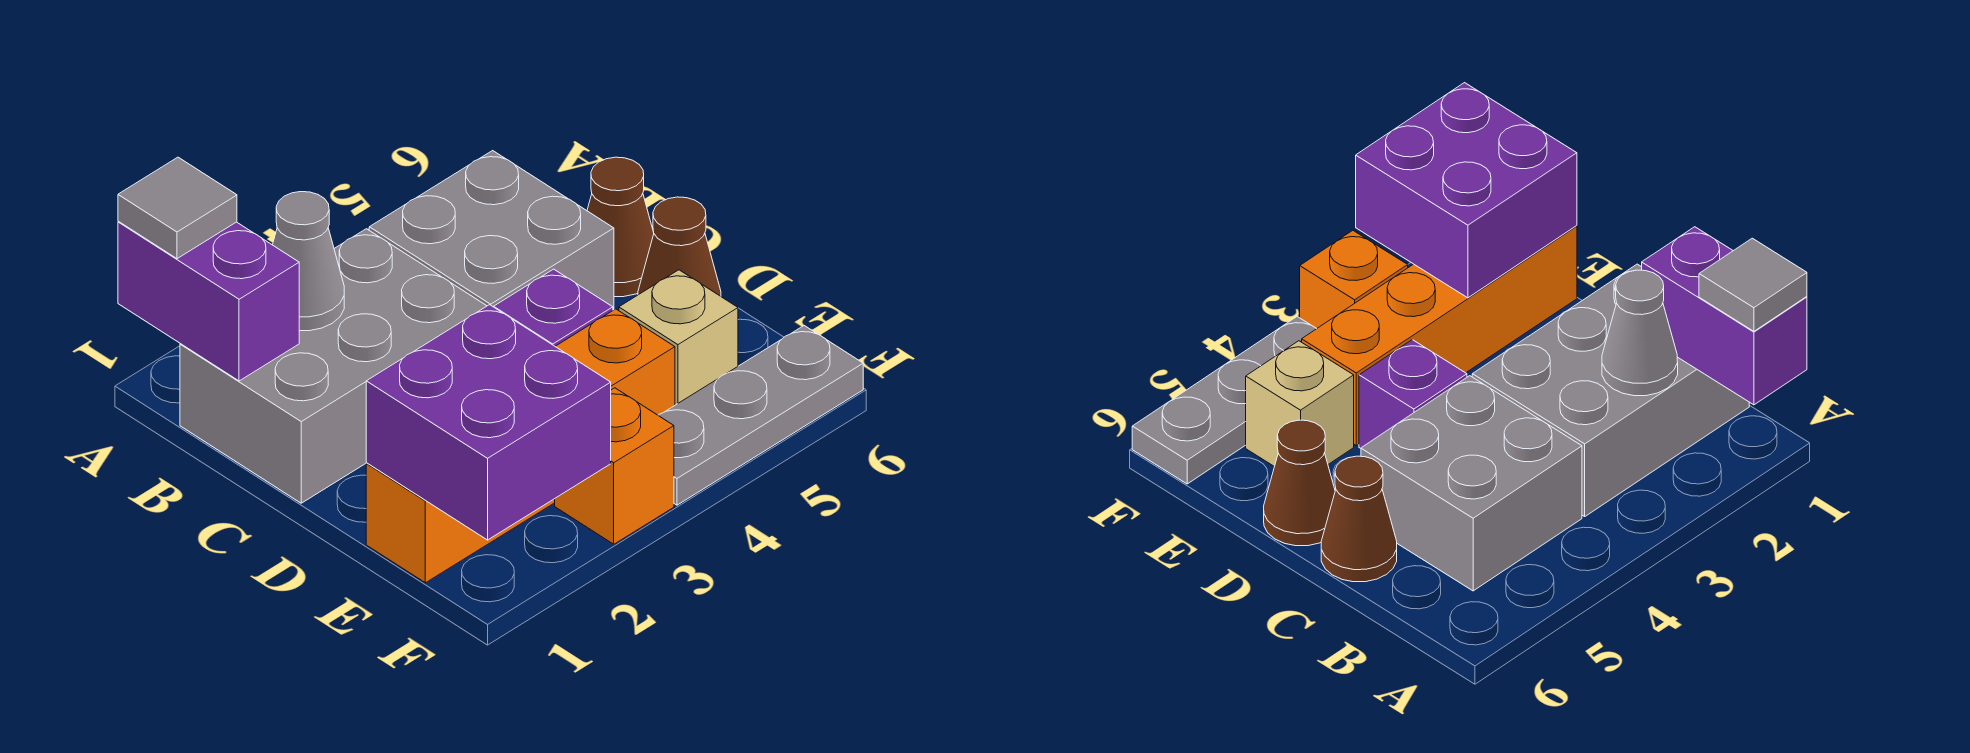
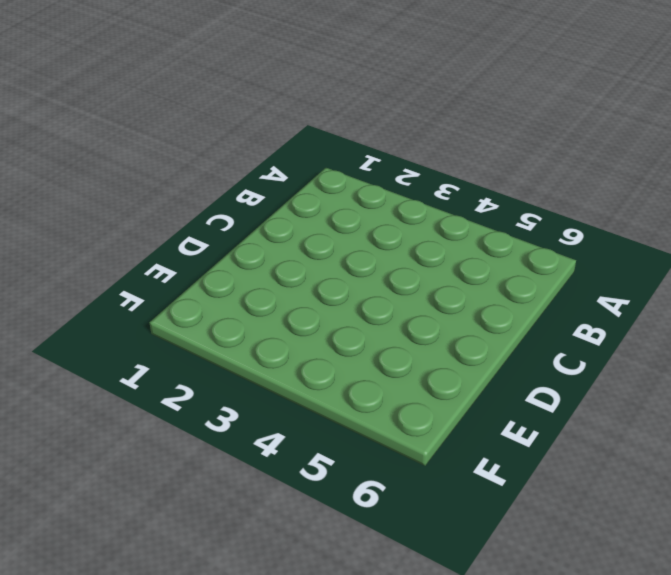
none -> grey brick B1:C3 level 1
none -> grey brick B4:C5 level 1
none -> brown cone C6 level 1

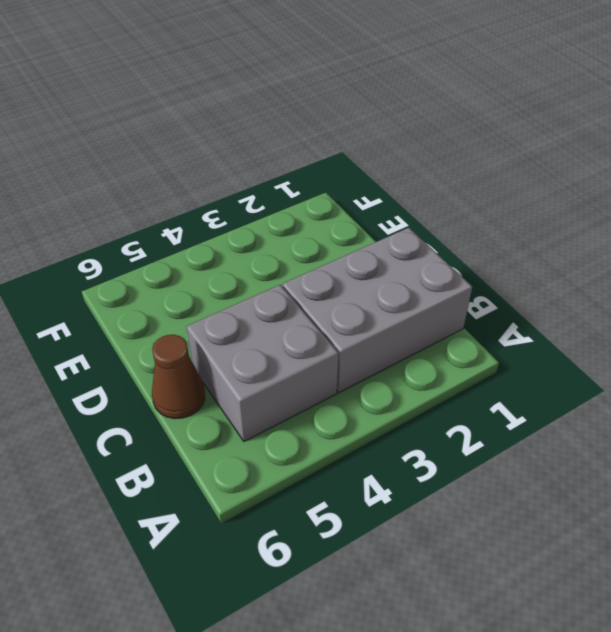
none -> purple brick D4 level 1
none -> brown cone D6 level 1
none -> orange brick E1:E4 level 1

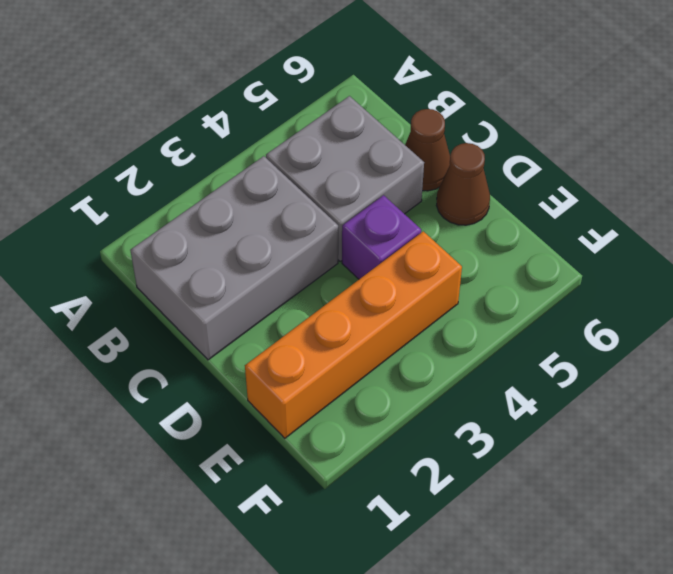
none -> tan brick E5 level 1
none -> orange brick F3 level 1
none -> grey plate F4:F6 level 1

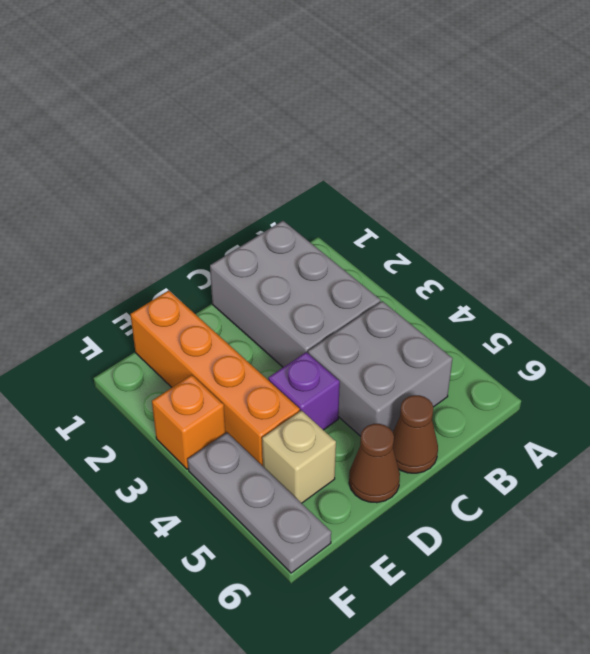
none -> purple brick A1:B1 level 2
none -> grey cone B2 level 2
none -> purple brick E1:F2 level 2

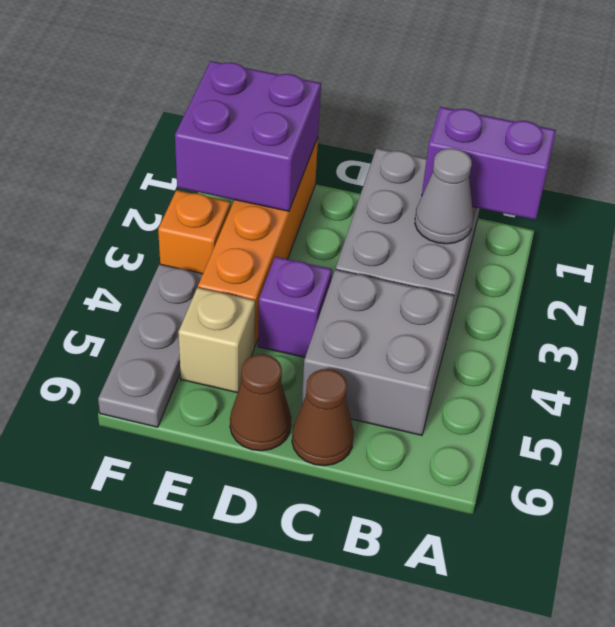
none -> grey tile A1 level 3

